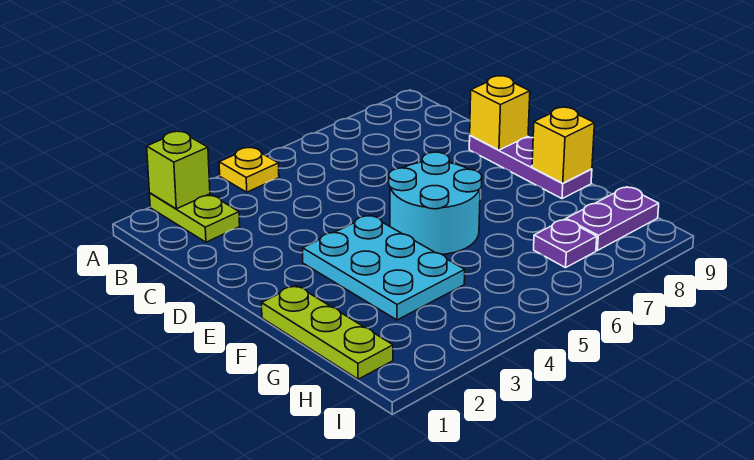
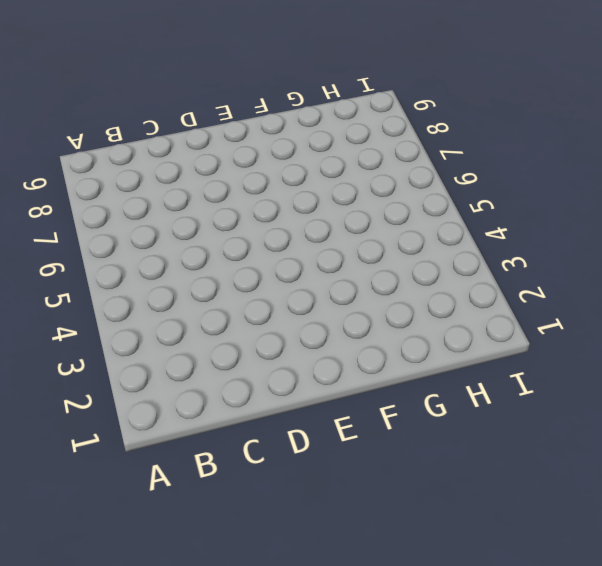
none -> lime plate A2:B2 level 1
none -> yellow plate A4 level 1

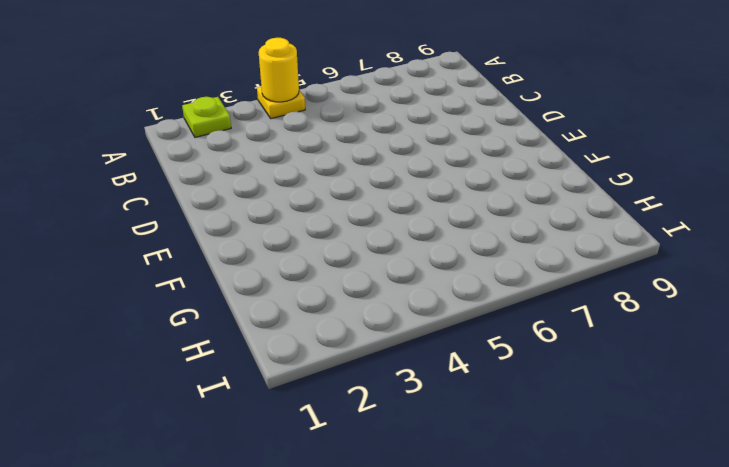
lime plate A2 level 1 -> lime plate A2:B2 level 1
yellow round brick A4 level 2 -> none
none -> purple plate D9:F9 level 1
none -> cyan plate E3:G4 level 1

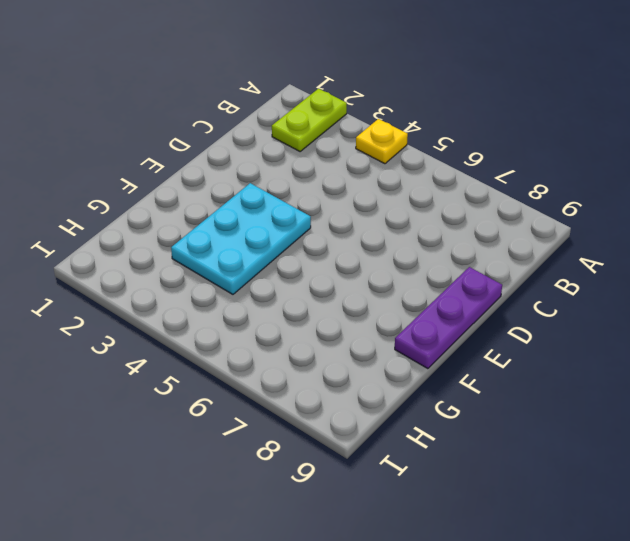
none -> cyan round brick E5:F6 level 1
none -> lime plate F1:H1 level 1

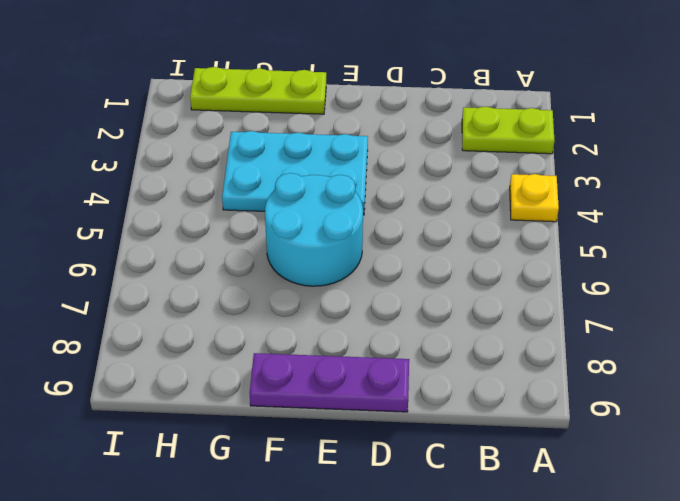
none -> purple plate H7 level 1
none -> purple plate H8:H9 level 1

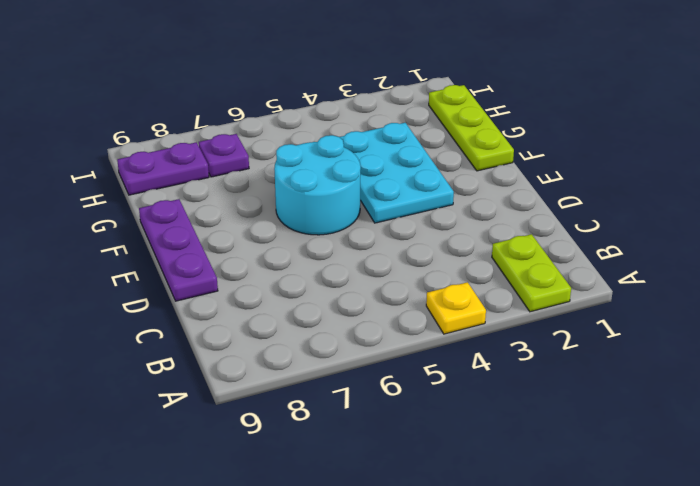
none -> lime brick A2 level 2
none -> yellow brick D9 level 2

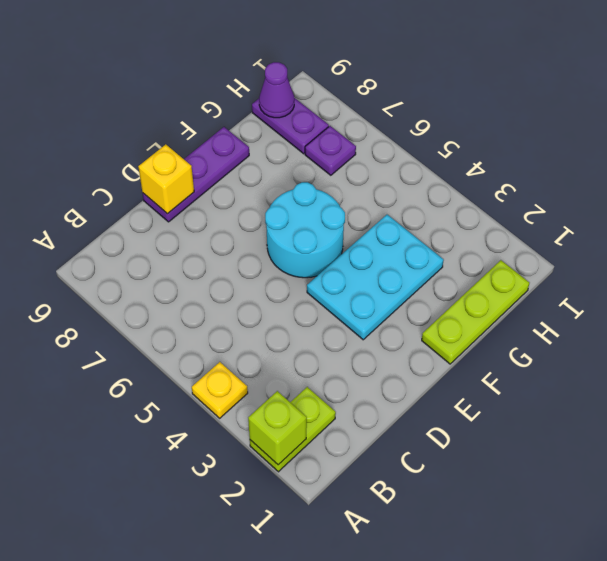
purple cone H9 level 2 -> none
none -> yellow brick F9 level 2

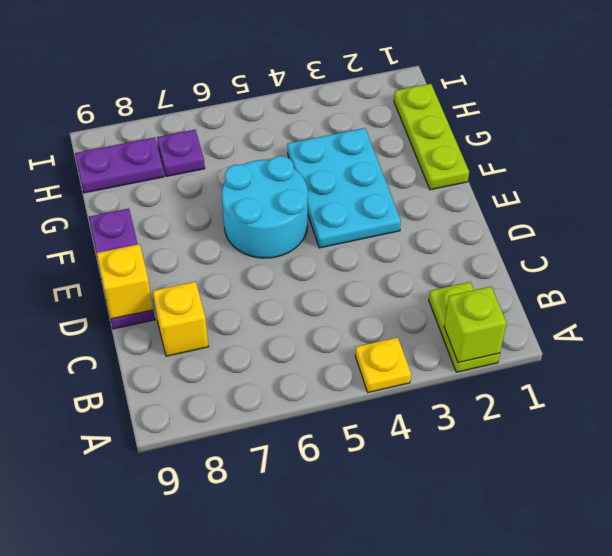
yellow brick C8 level 1 -> yellow brick F9 level 2

